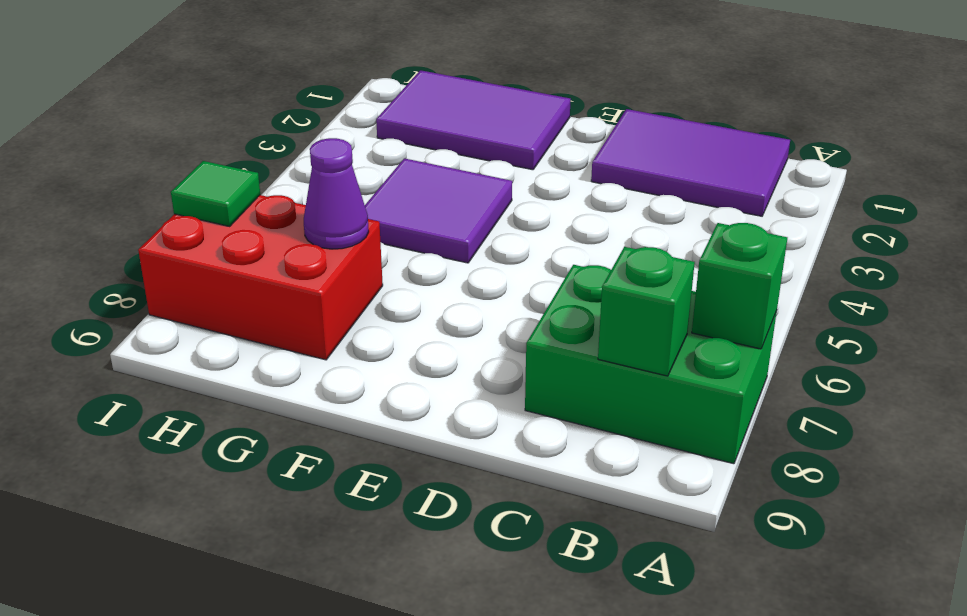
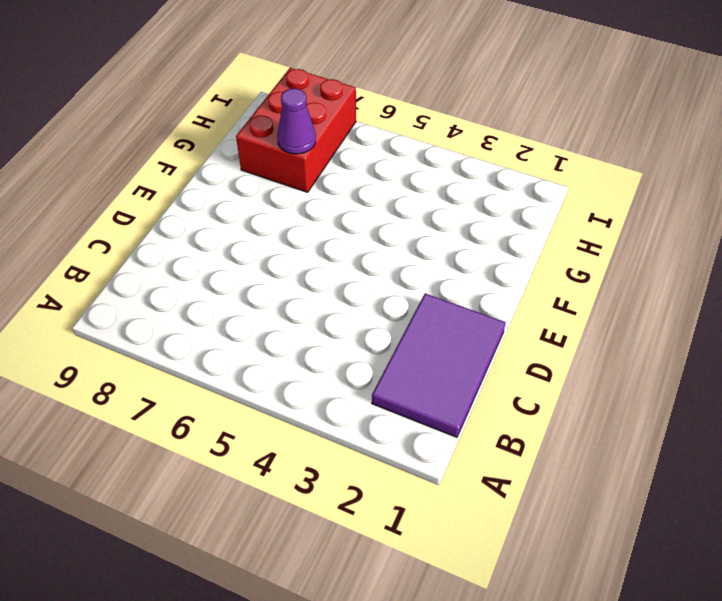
none -> green brick A7:C8 level 1
none -> purple tile F1:H2 level 1

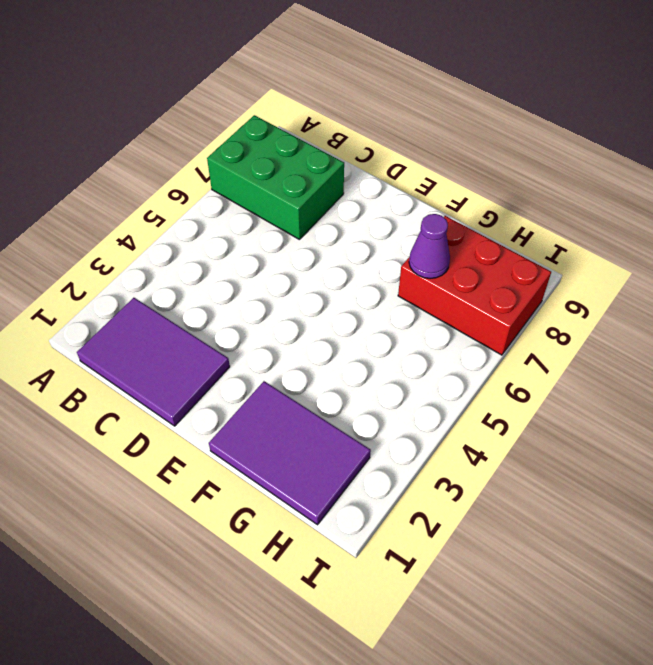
none -> purple tile F4:G5 level 1
none -> green brick A7 level 2

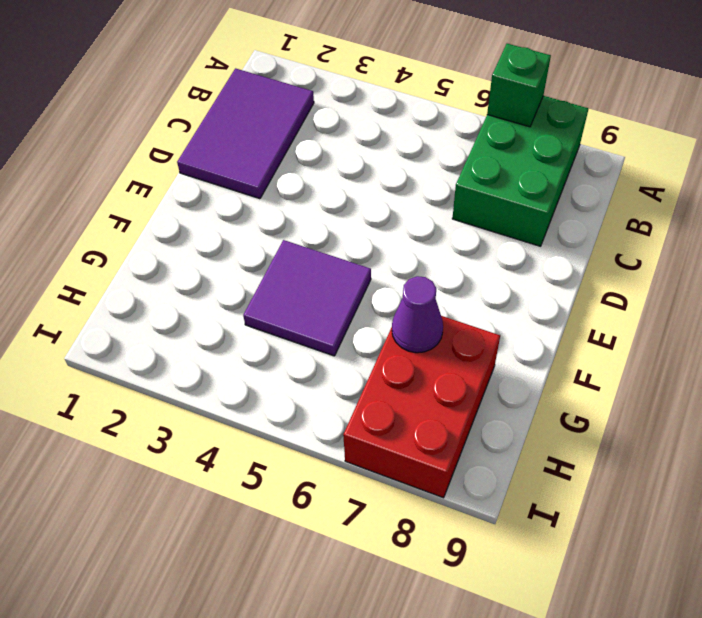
none -> purple tile F1:H2 level 1
none -> green brick B8 level 2

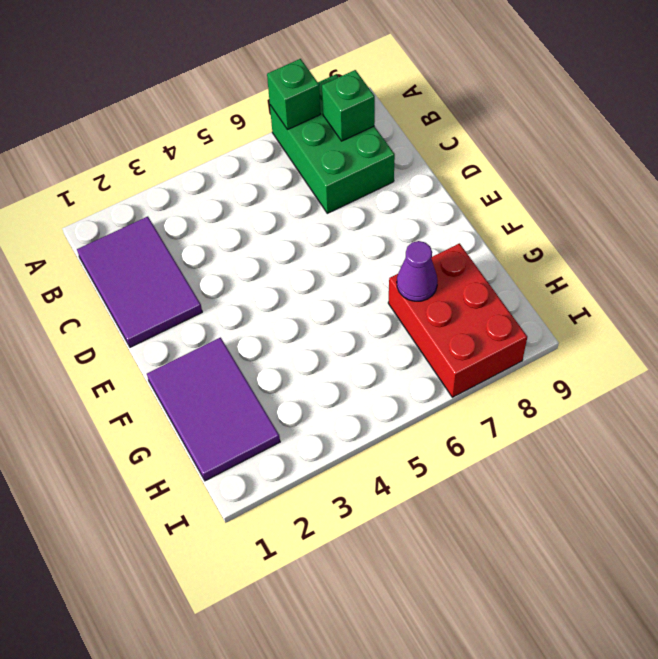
none -> purple tile F4:G5 level 1
none -> green tile I7 level 2

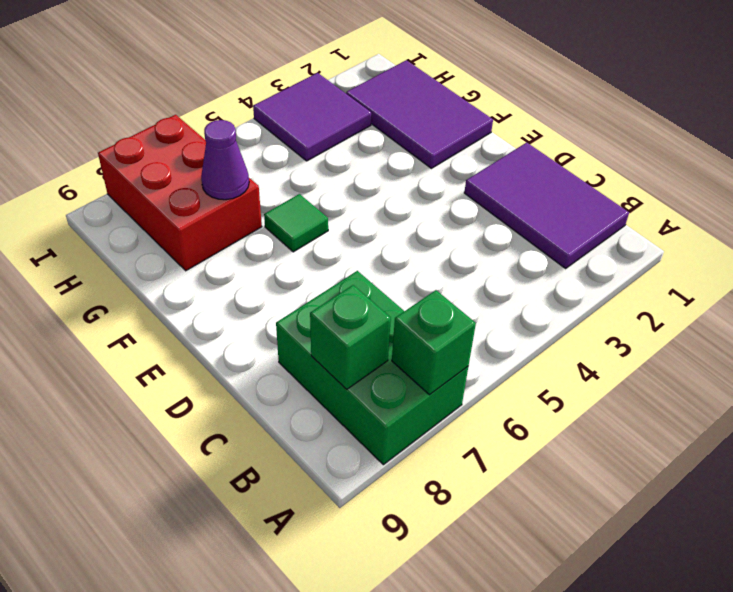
green tile F6 level 1 -> green tile I7 level 2
purple tile H3:I4 level 1 -> purple tile F4:G5 level 1

